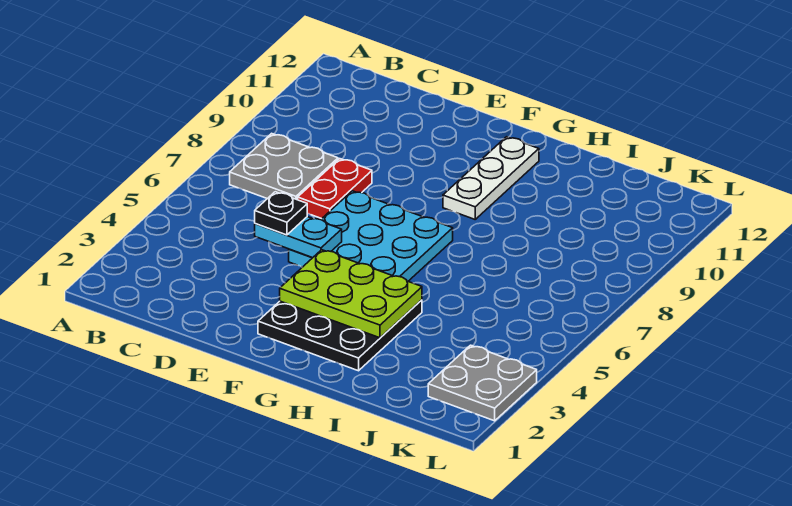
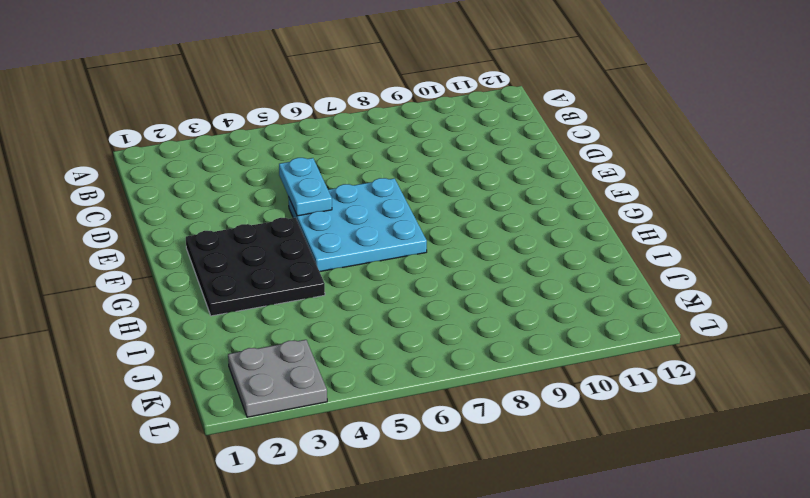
none -> grey plate B7:C8 level 1
none -> red plate D7:D8 level 1

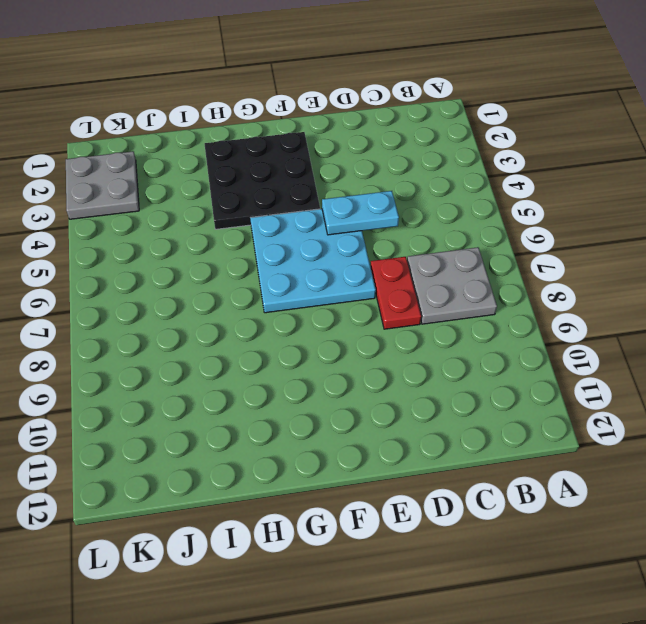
none -> white plate G9:G11 level 1
none -> lime plate F3:H4 level 2

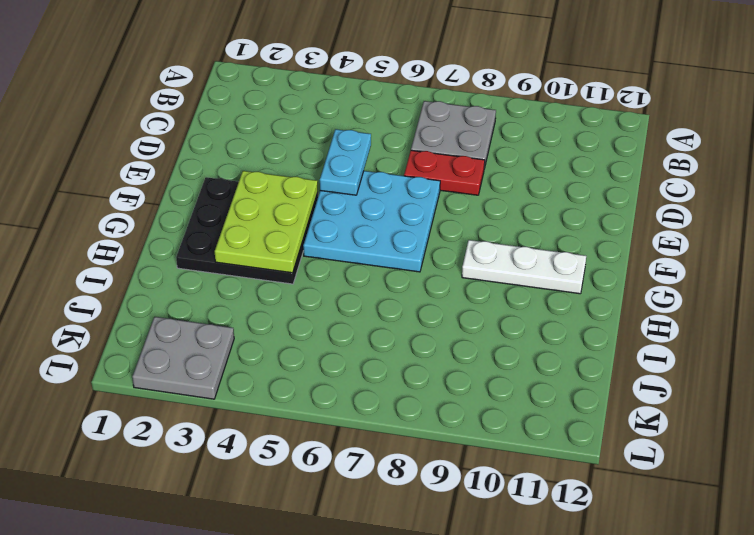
none -> black plate D5 level 3

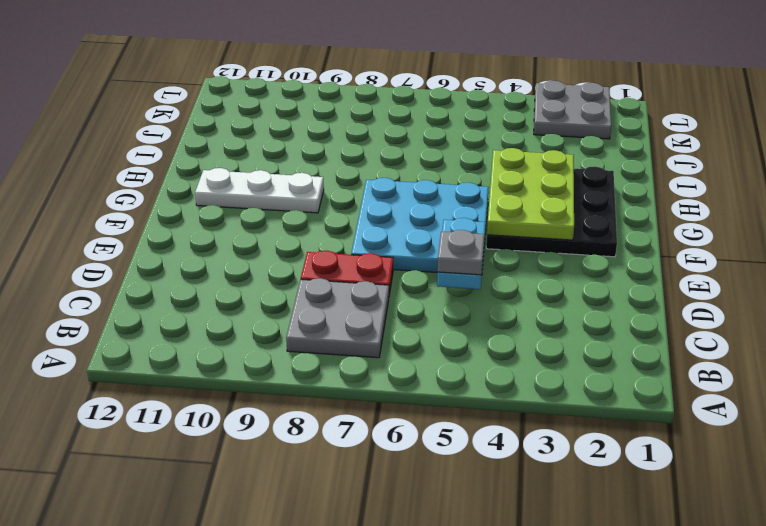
grey plate D5 level 3 -> black plate D5 level 3

